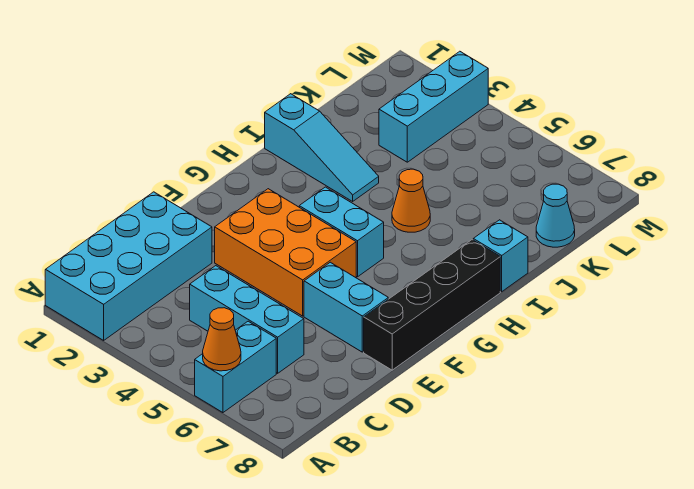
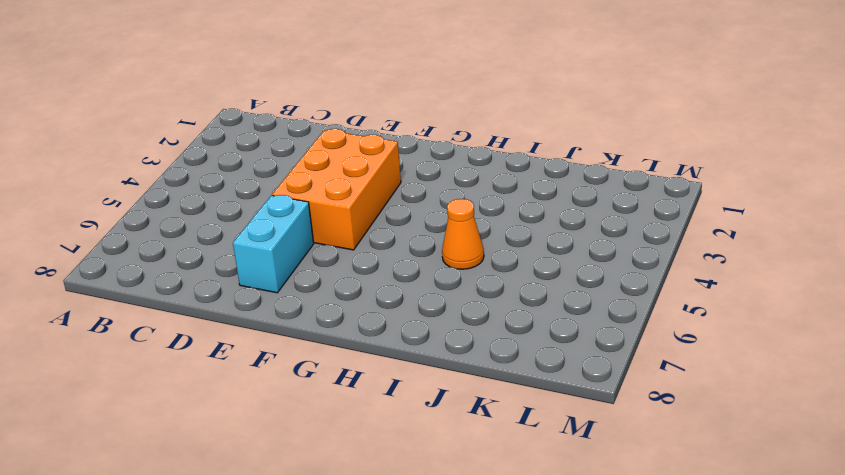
none -> cyan brick A1:D2 level 1
none -> cyan brick A6:B6 level 1
none -> cyan brick C4:C6 level 1

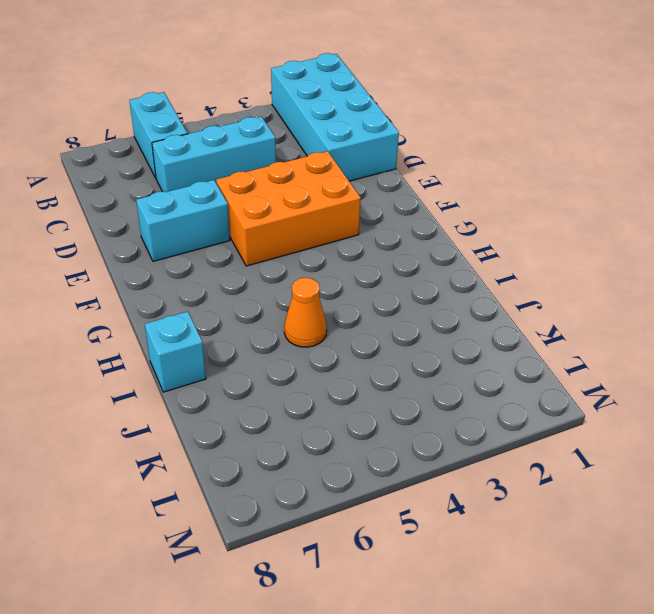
none -> black brick E8:H8 level 1
none -> cyan brick G4:G5 level 1
none -> cyan slope I1:I3 level 1 top 1

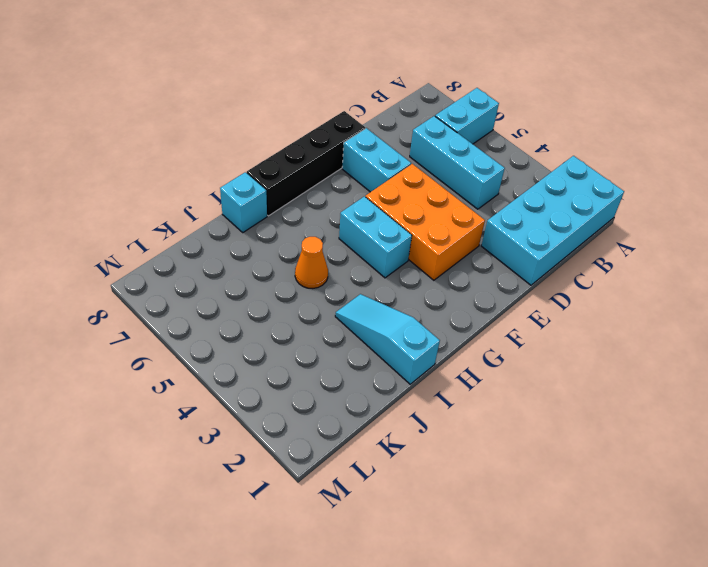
none -> cyan brick K3:M3 level 1
none -> cyan cone K8 level 1
none -> orange cone A6 level 2

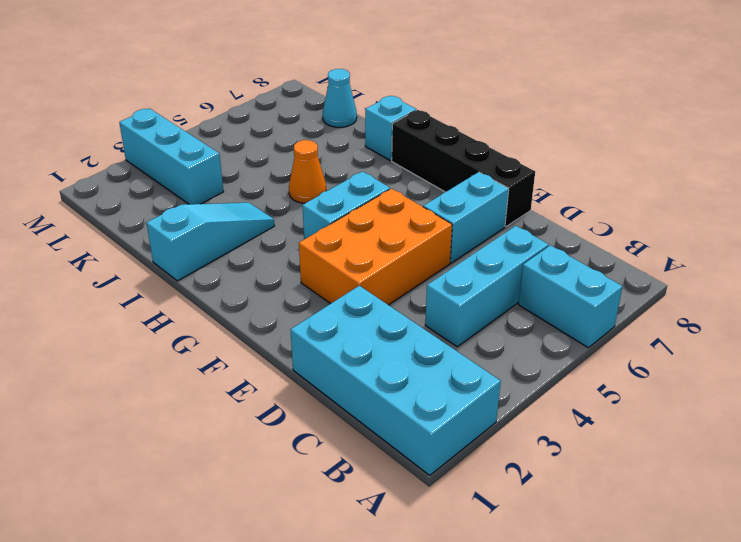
none -> orange cone A6 level 2

